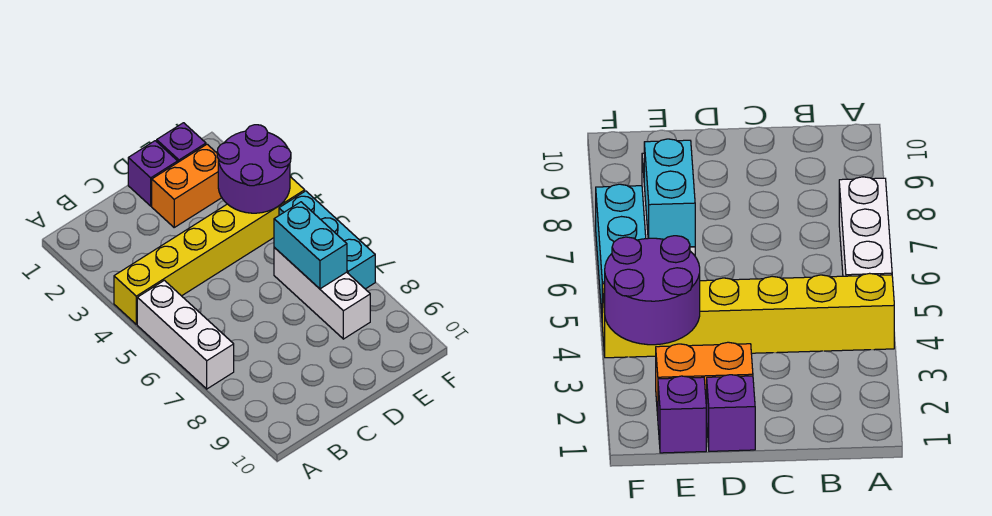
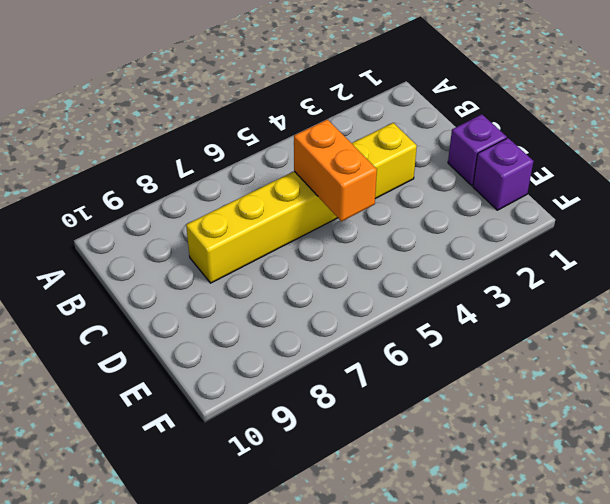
yellow brick C3:C8 level 1 -> yellow brick A4:F4 level 1
orange brick C5:D5 level 2 -> orange brick D2:E2 level 1
none -> white brick A5:A7 level 1
none -> white brick E6:E8 level 1

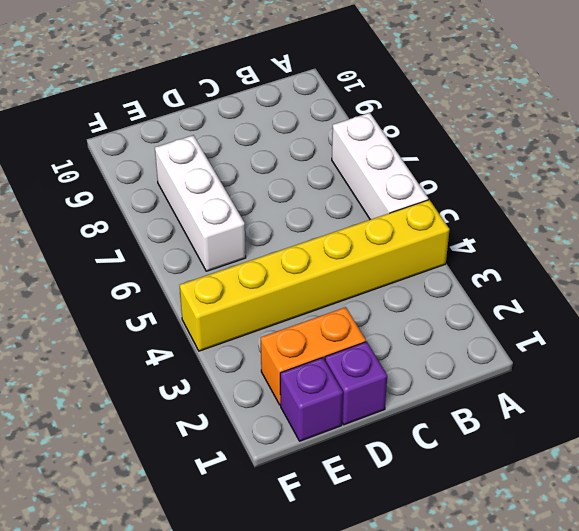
none -> cyan brick F5:F7 level 1
none -> purple round brick E3:F4 level 2

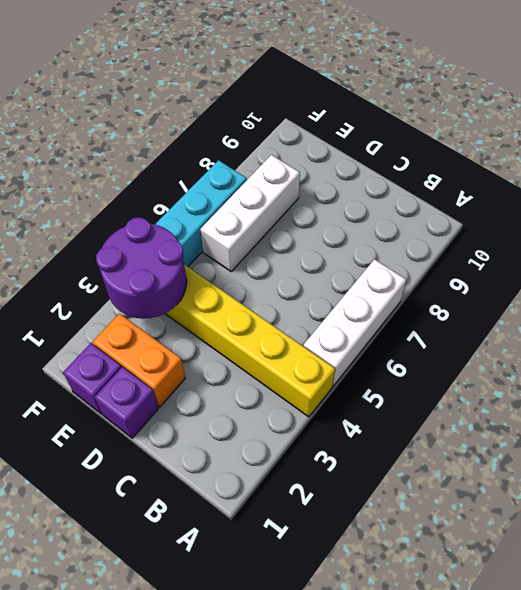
none -> cyan brick E6:E7 level 2

